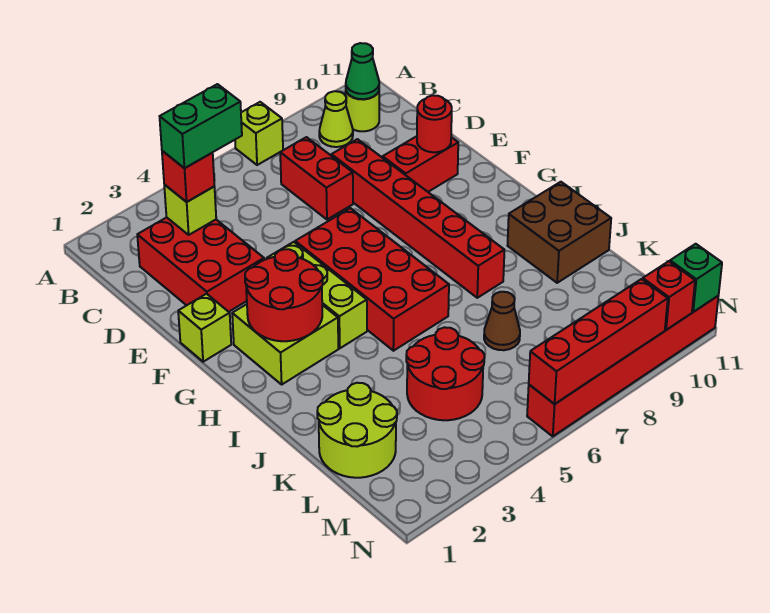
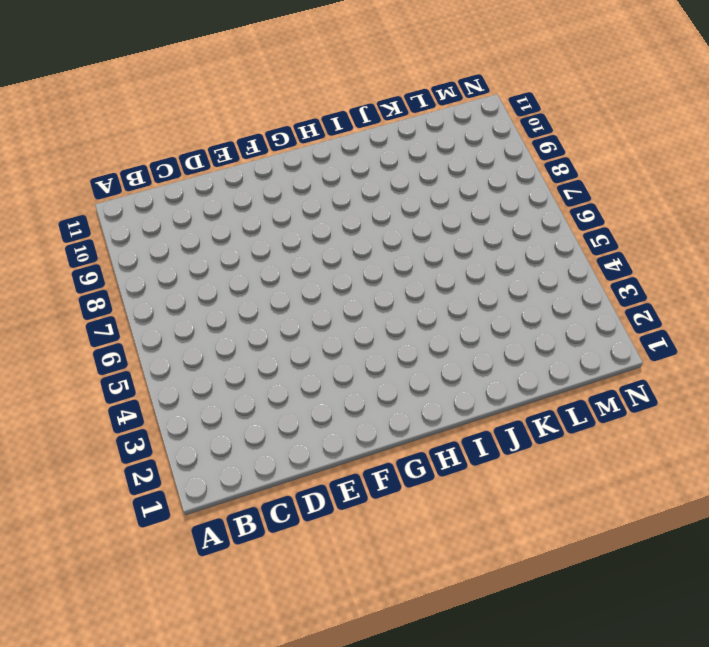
none -> lime brick A7 level 1
none -> lime cone B9 level 1
none -> lime round brick B10 level 1

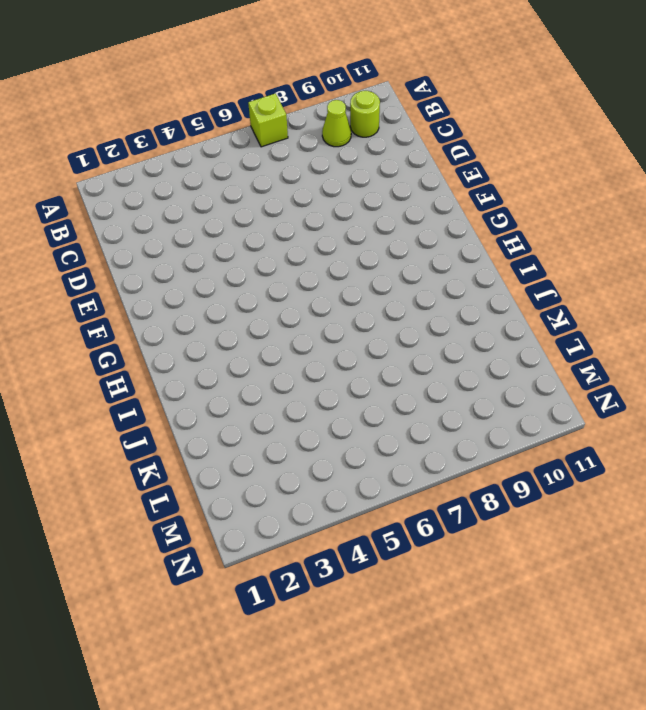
none -> red brick C2:E3 level 1
none -> red brick C7:D7 level 1
none -> red brick D8:I8 level 1

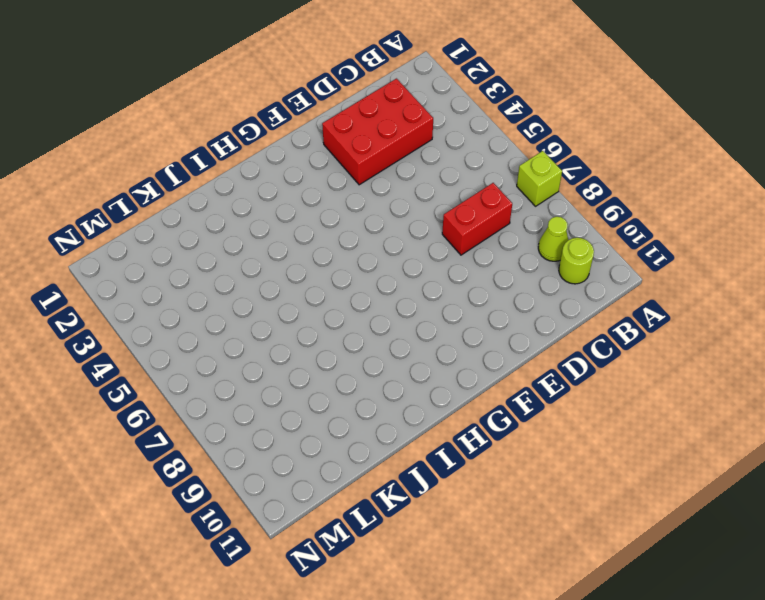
none -> red brick D8:I8 level 1
none -> red brick E9:E10 level 1
none -> lime brick F1 level 1

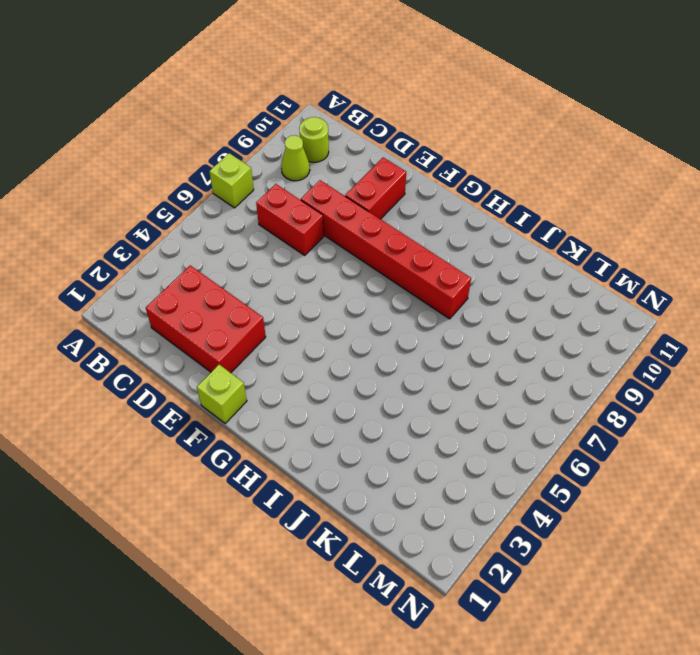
none -> lime brick F4:H4 level 1
none -> red brick F5:I6 level 1
none -> lime brick G2:H3 level 1

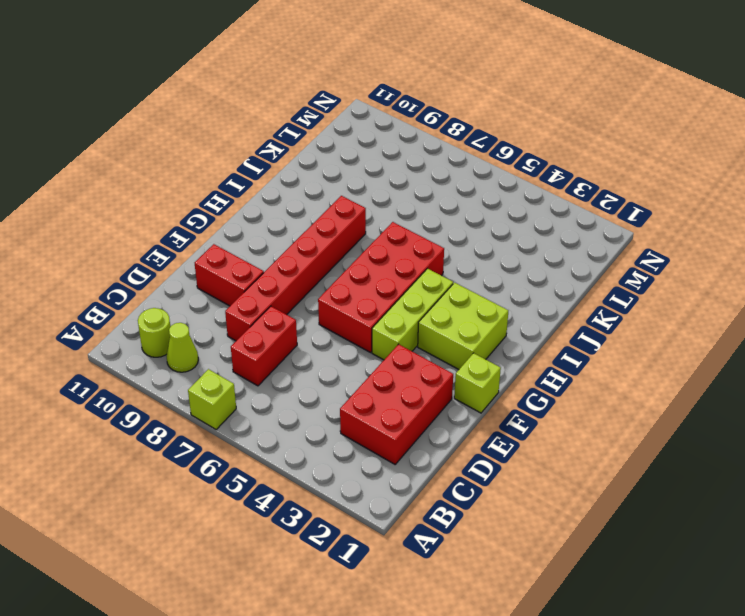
none -> brown brick I10:J11 level 1
none -> lime round brick K1:L2 level 1
none -> red round brick K4:L5 level 1

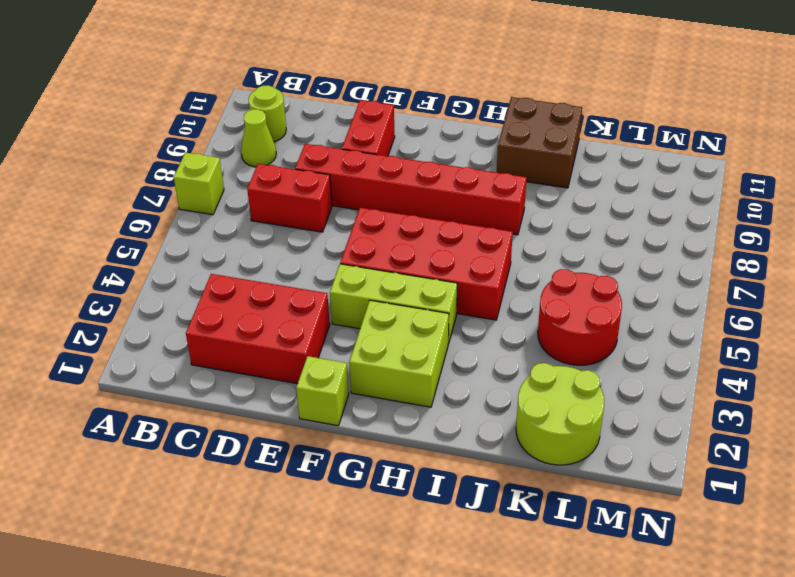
none -> brown cone K7 level 1
none -> red brick N6:N11 level 1
none -> green cone B10 level 2

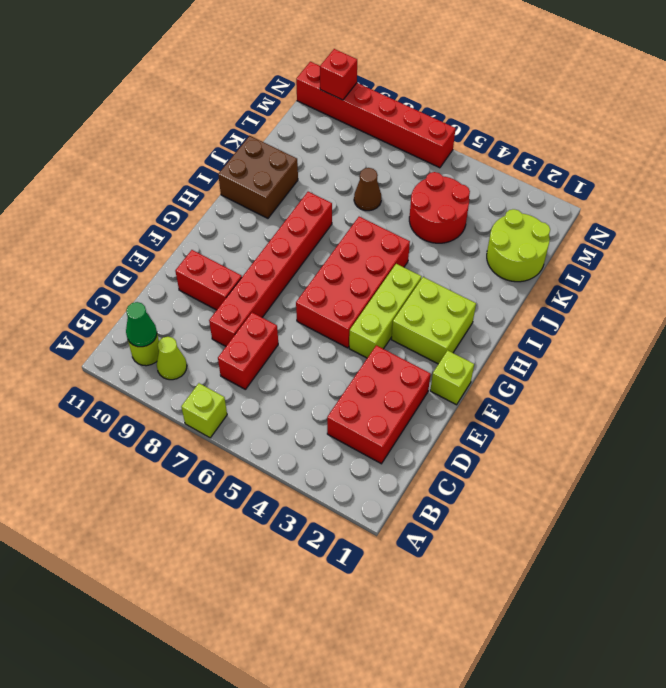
none -> lime brick C3 level 2
none -> red round brick E10 level 2
none -> red round brick G2:H3 level 2

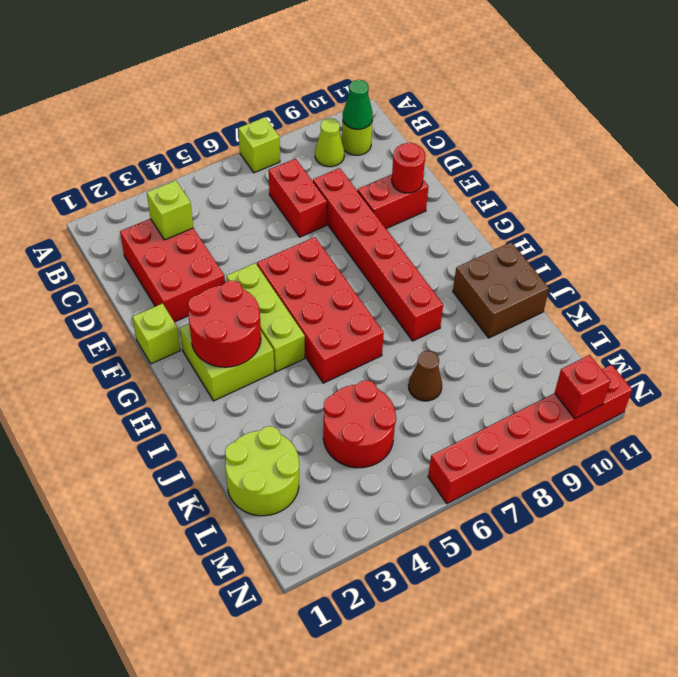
none -> red brick N6:N9 level 2
none -> green brick N11 level 2
none -> red brick C3 level 3

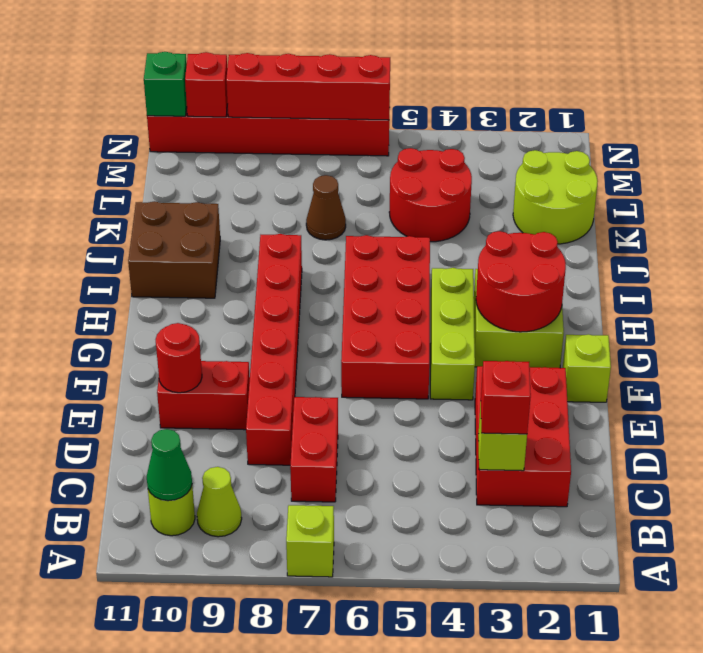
none -> green brick C3:C4 level 4

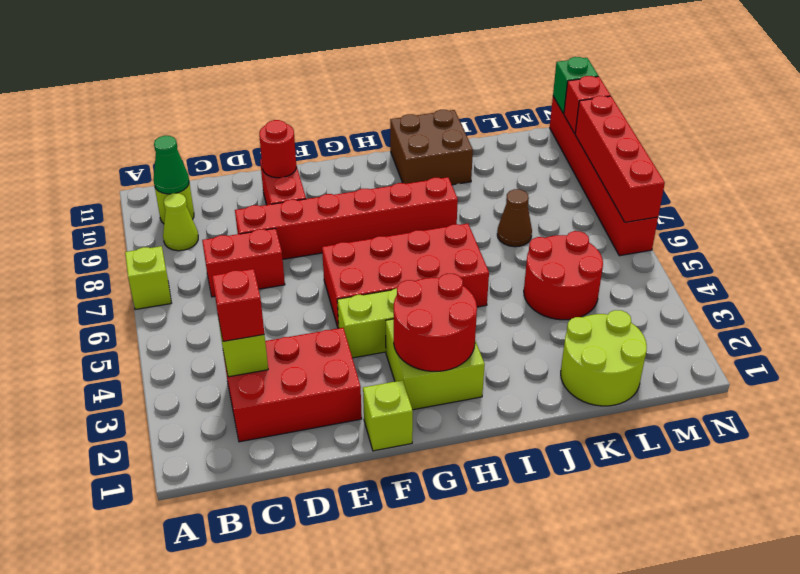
none -> green brick C3:C4 level 4

